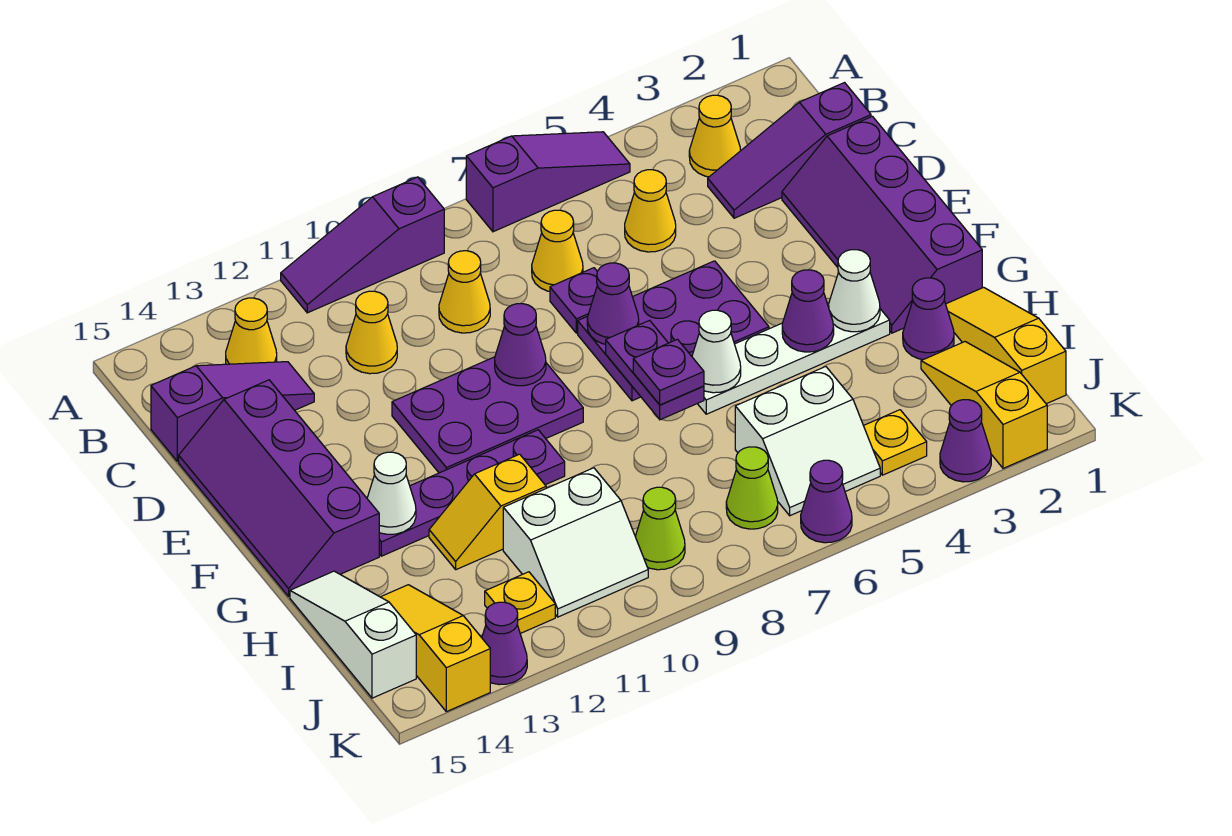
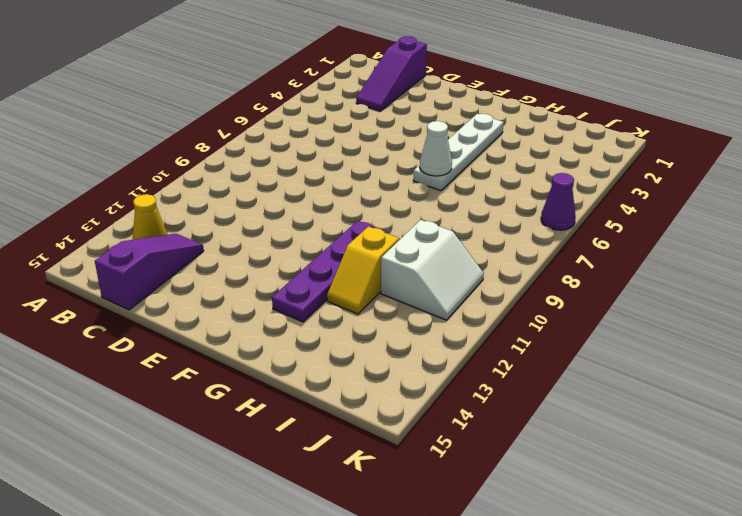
none -> purple slope A5:A7 level 1 top 7
none -> purple slope A9:A11 level 1 top 9
none -> yellow cone B3 level 1
none -> yellow cone C5 level 1

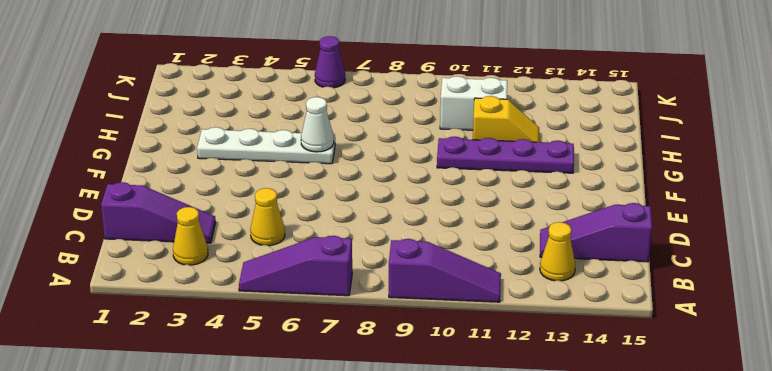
none -> yellow cone C7 level 1
none -> yellow cone C9 level 1
none -> yellow cone C11 level 1
none -> purple slope D1:G2 level 1 top 1

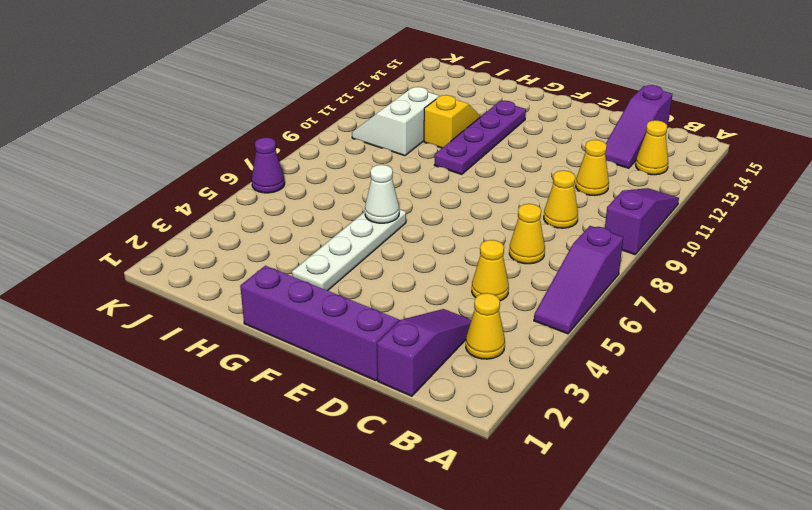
none -> purple plate D7 level 1
none -> purple slope D14:G15 level 1 top 14
none -> purple plate E5:F7 level 1
none -> purple plate E9:F11 level 1

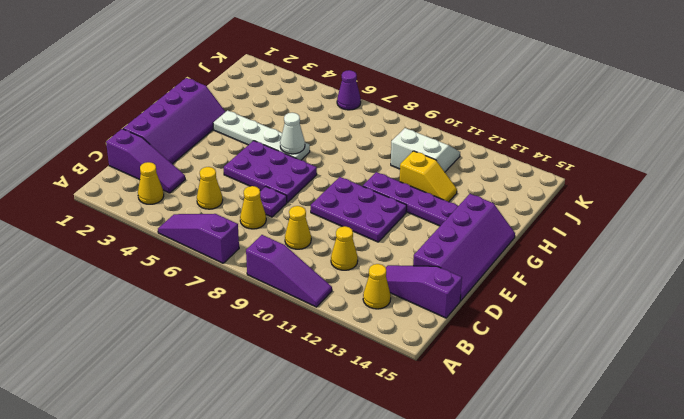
none -> yellow slope H1:J1 level 1 top J
none -> purple cone H2 level 1
none -> white slope H15:J15 level 1 top J
none -> yellow slope I2:K2 level 1 top K

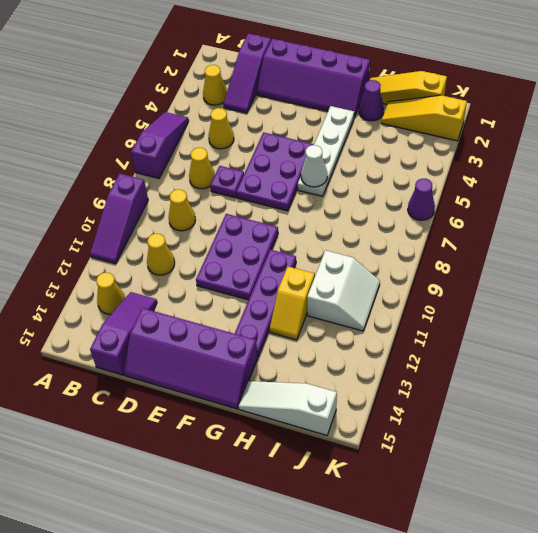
none -> white slope I5:J6 level 1 top I
none -> yellow slope I14:K14 level 1 top K
none -> yellow plate J4 level 1
none -> lime cone J7 level 1

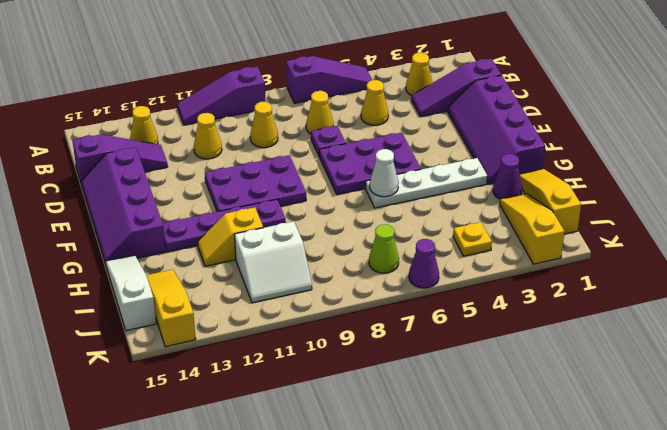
none -> white slope I5:J6 level 1 top I
none -> lime cone J9 level 1
none -> yellow plate J12 level 1
none -> purple cone K3 level 1

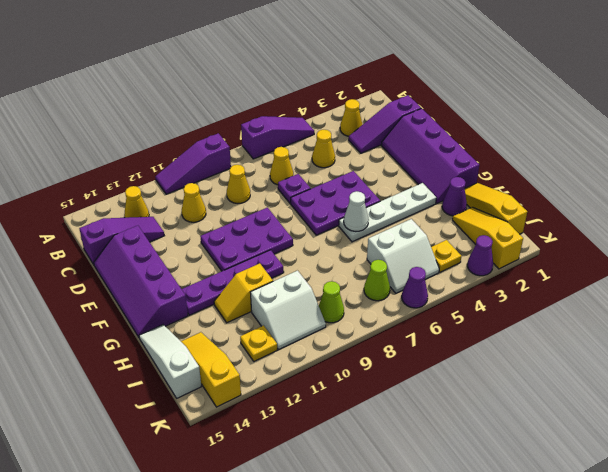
none -> purple cone K13 level 1
none -> purple cone E7 level 2
none -> purple cone E9 level 2
none -> purple plate F7:G7 level 2

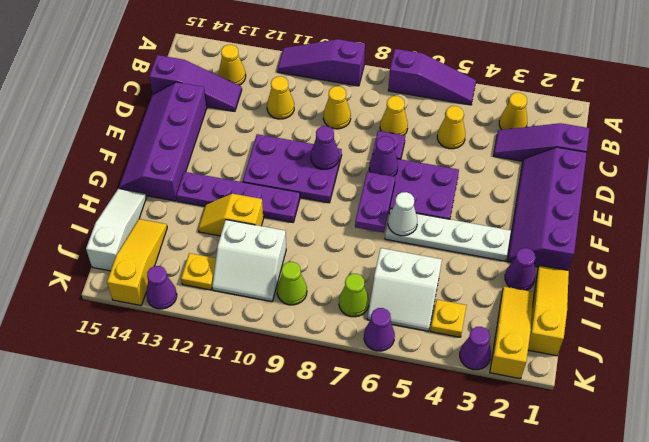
none -> white cone G3 level 2
none -> purple cone G4 level 2
none -> white cone G13 level 2
none -> purple plate G7 level 3

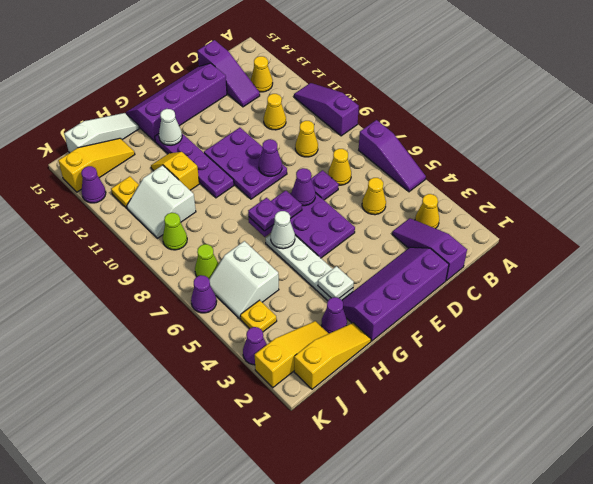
white plate G3 level 2 -> white cone G3 level 2
none -> purple cone G4 level 2

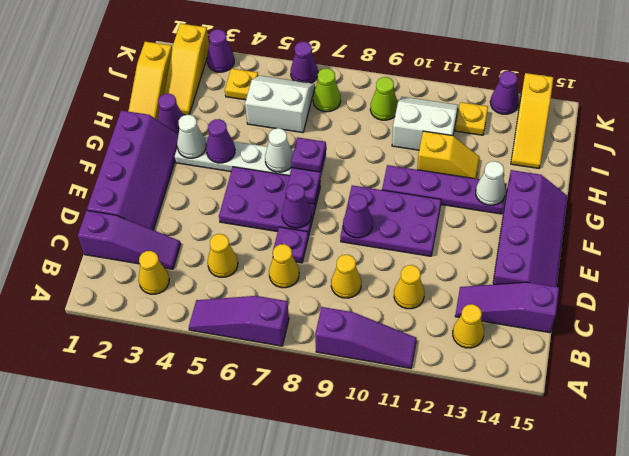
none -> white slope H15:J15 level 1 top J

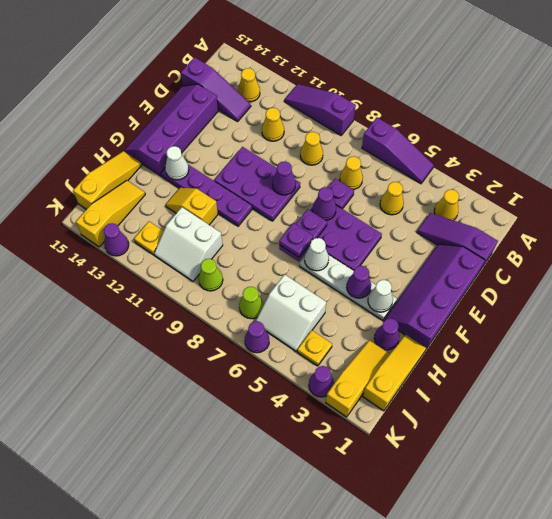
yellow slope H15:J15 level 1 top J -> white slope H15:J15 level 1 top J

